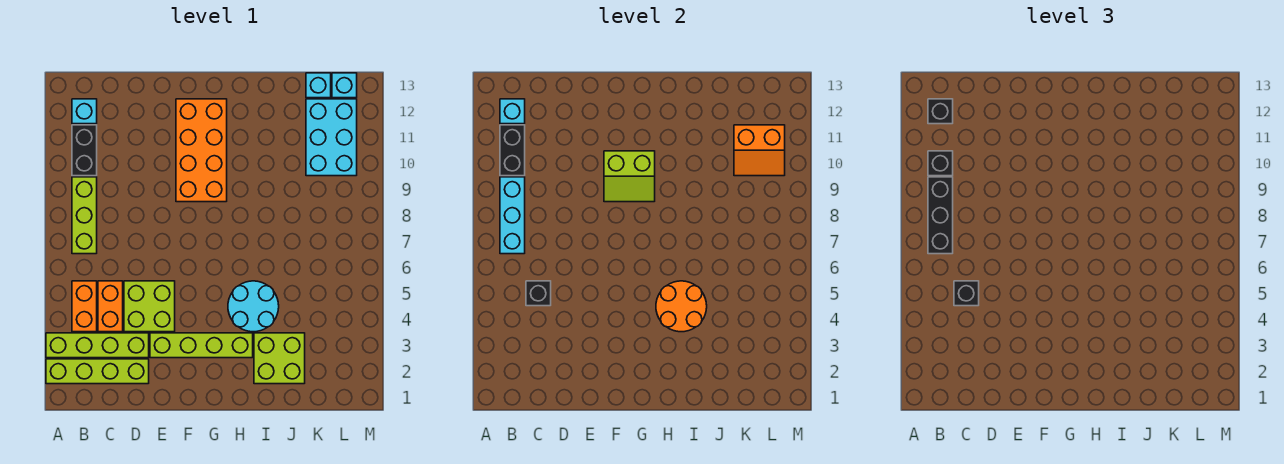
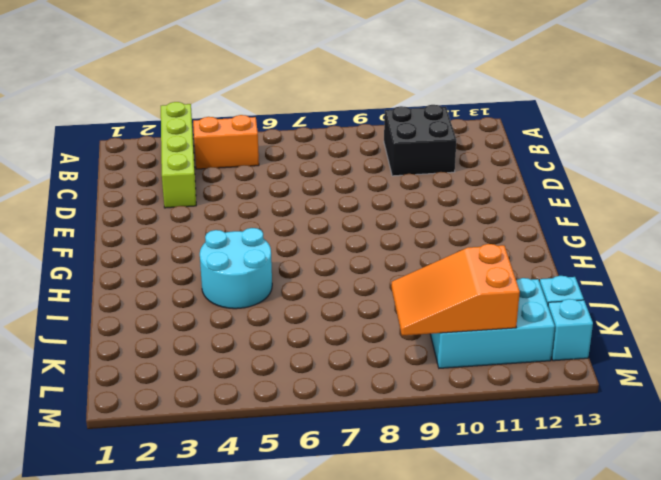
black brick B10:C11 level 1 -> black brick B10:B11 level 1
orange slope K9:L11 level 2 top 11 -> orange slope K10:L11 level 2 top 11
none -> lime brick A2:D2 level 1
none -> lime brick B7:B9 level 1
none -> cyan brick B12 level 1

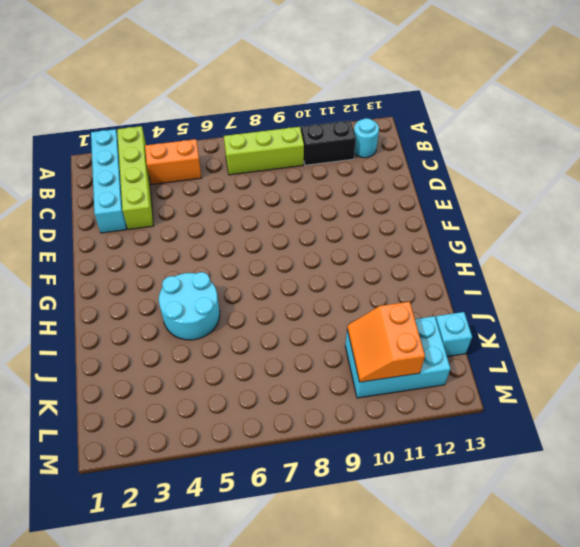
cyan brick A2:D2 level 1 -> lime brick A2:D2 level 1
cyan round brick B12 level 1 -> cyan brick B12 level 1
none -> orange brick C4:C5 level 1
none -> lime brick D4:E5 level 1
none -> lime brick E3:H3 level 1

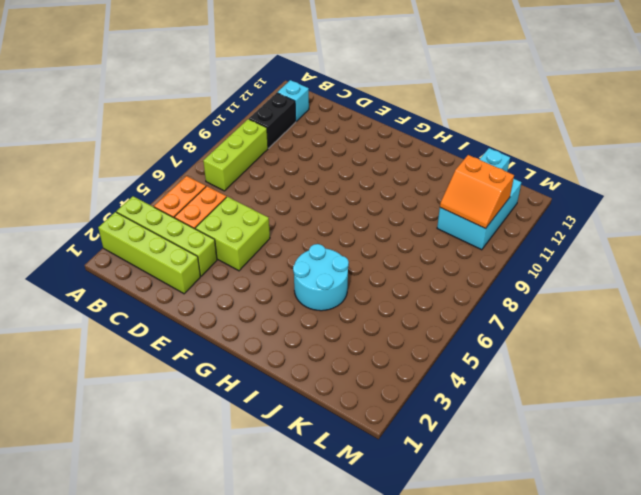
none -> lime brick E3:H3 level 1
none -> orange brick F9:G12 level 1
none -> lime brick I2:J3 level 1

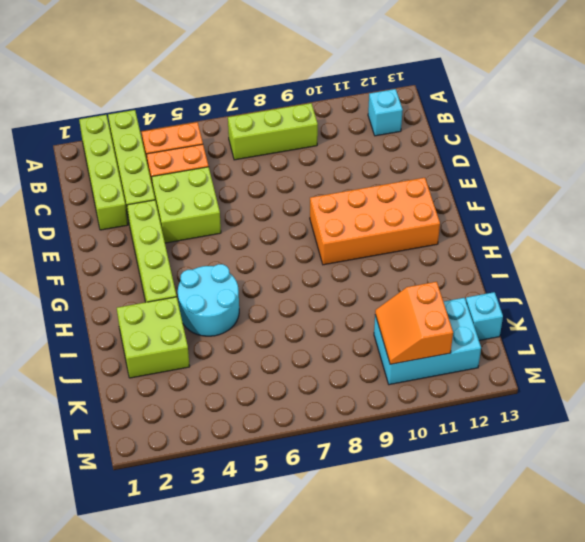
none -> black brick B10:B11 level 1
none -> cyan brick L13 level 1
none -> cyan brick B7:B9 level 2

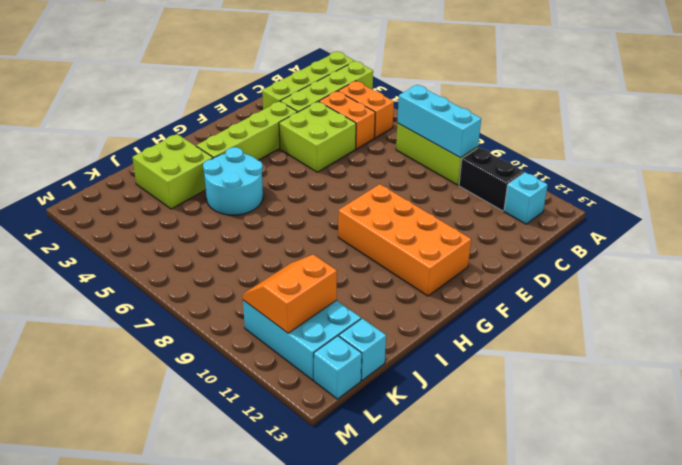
none -> black brick B10:B11 level 2
none -> cyan brick B12 level 2
none -> black brick C5 level 2

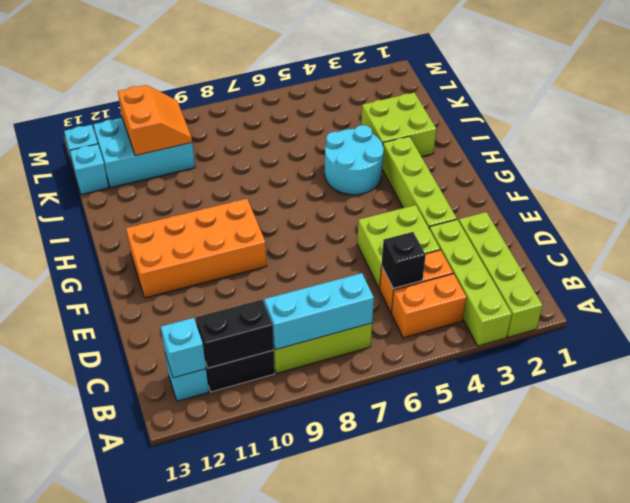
none -> lime slope F9:G10 level 2 top 10
none -> orange round brick H4:I5 level 2
none -> black brick B7:B9 level 3

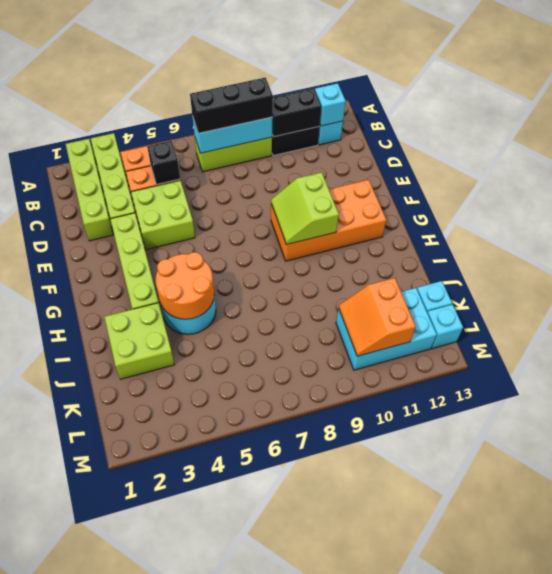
none -> black brick B10 level 3
none -> black brick B12 level 3
none -> black brick C5 level 3

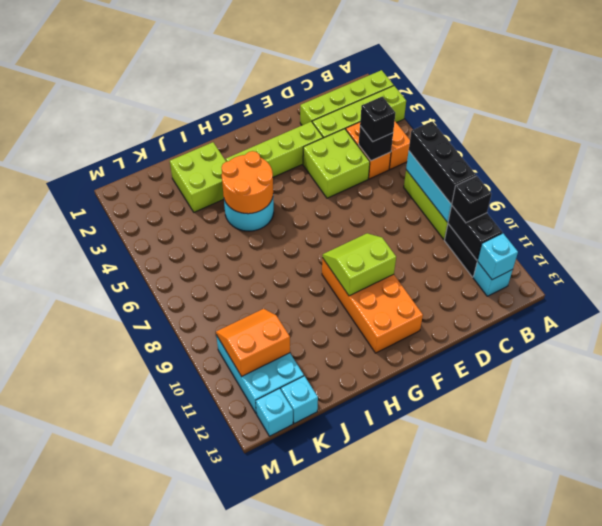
none -> black brick B12 level 3

